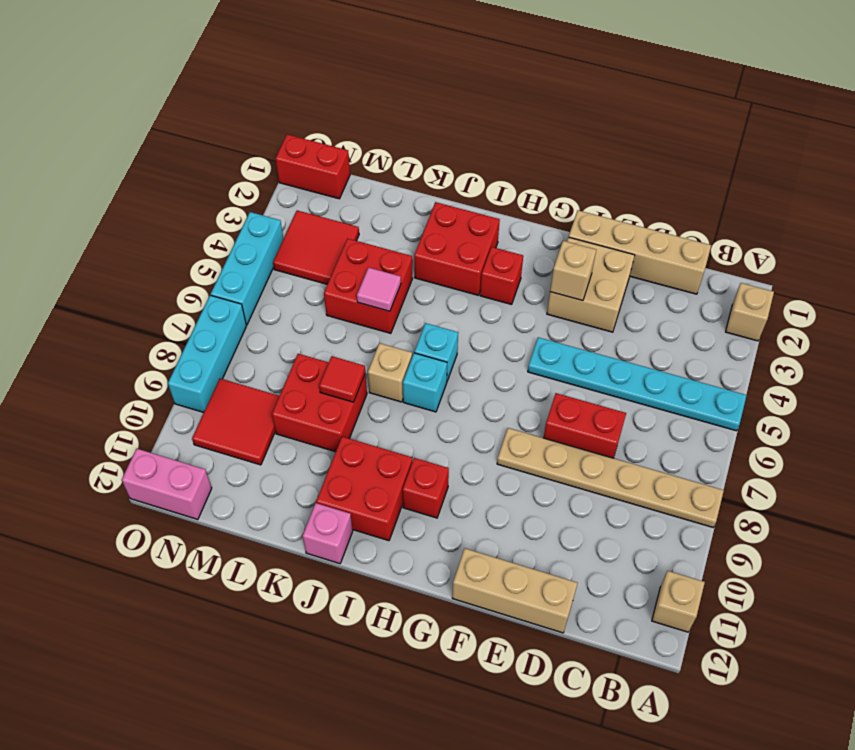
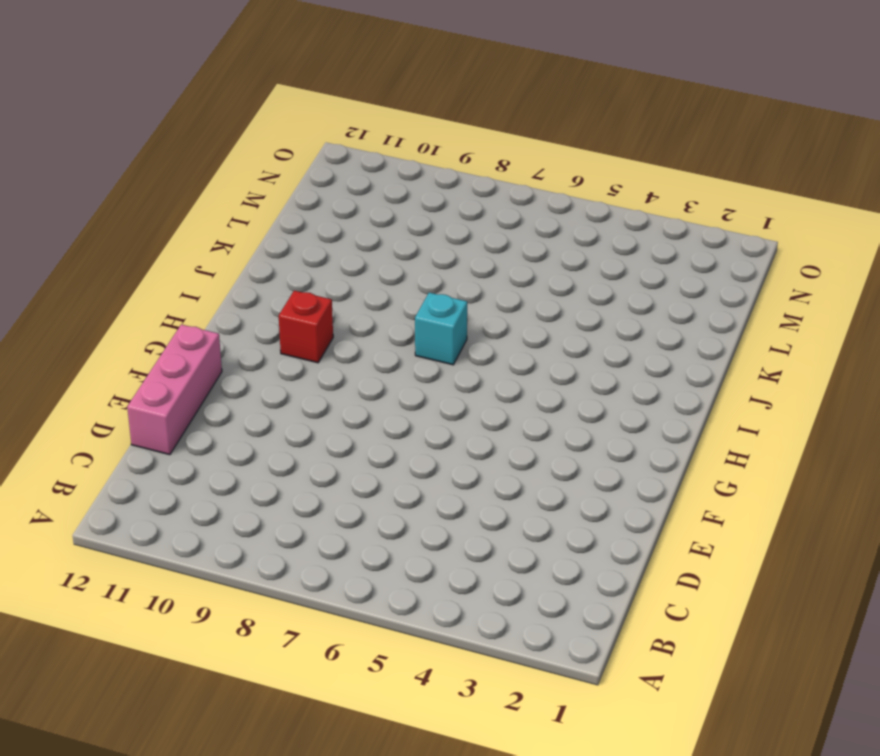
pink brick D12:F12 level 1 -> tan brick D12:F12 level 1
none -> tan brick A2 level 1
none -> cyan plate A5:F5 level 1
none -> tan plate A8:F8 level 1

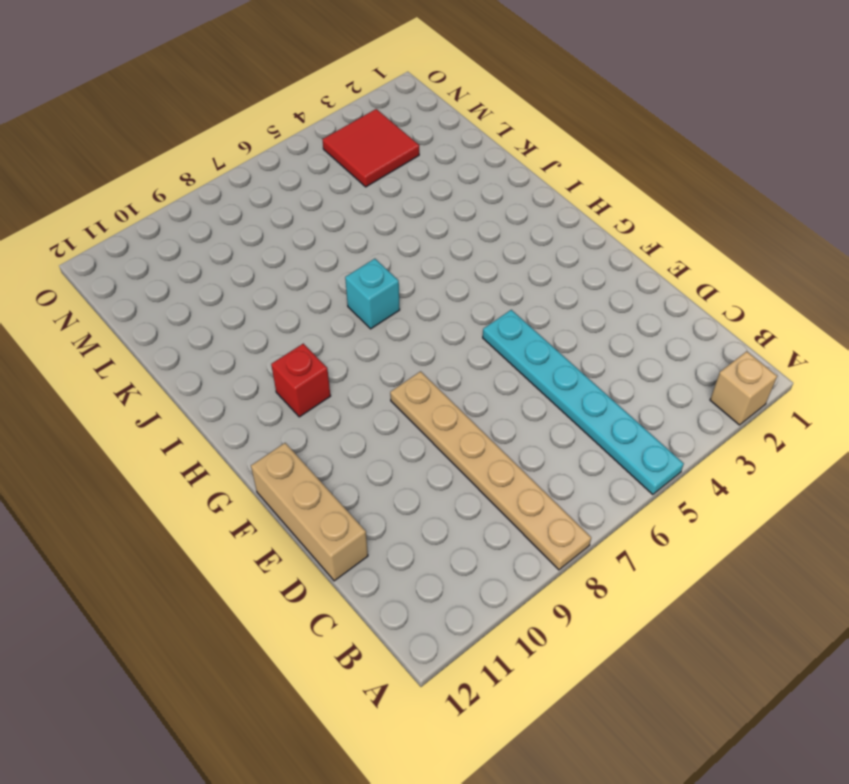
none -> tan brick A11 level 1
none -> tan brick C1:F1 level 1
none -> red brick D7:E7 level 1

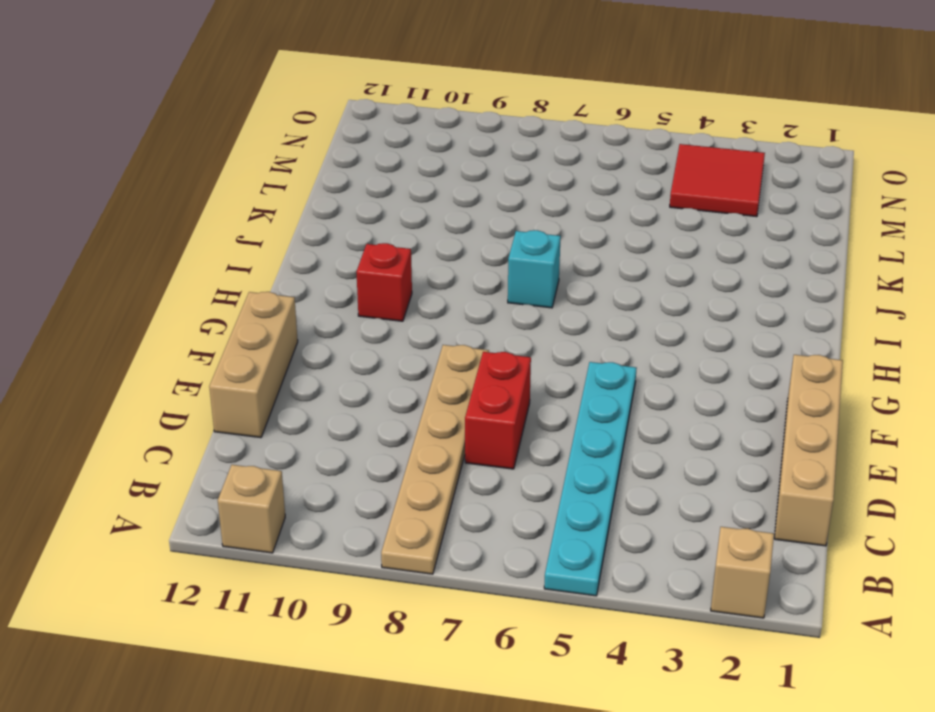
none -> tan brick E2:F3 level 1
none -> red brick H3 level 1
none -> red brick I2:J3 level 1

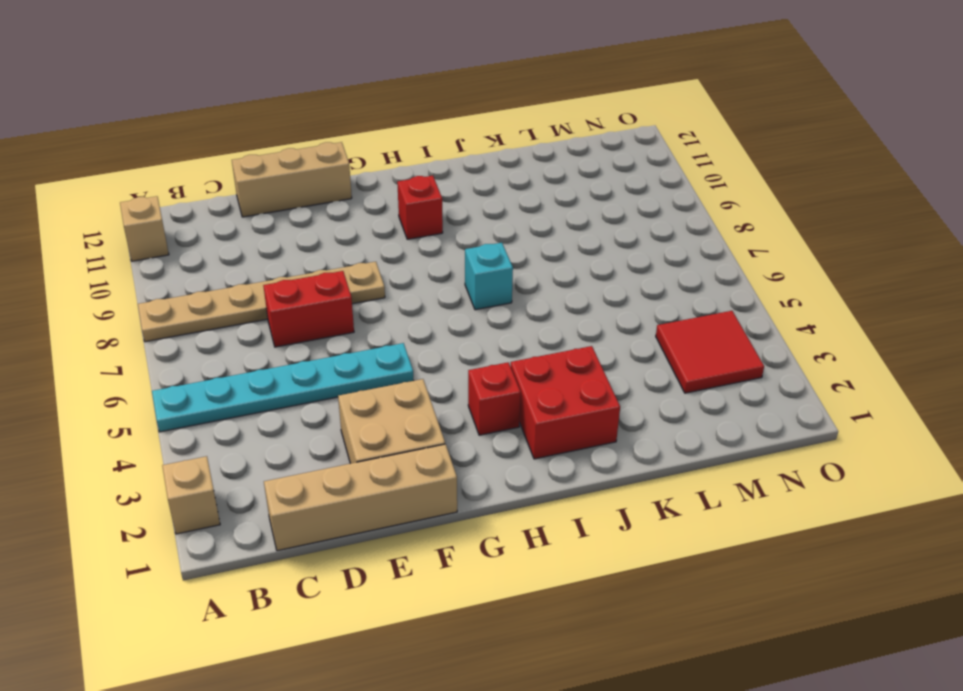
none -> cyan brick I6 level 1
none -> red brick I10:J11 level 1
none -> tan brick J7 level 1

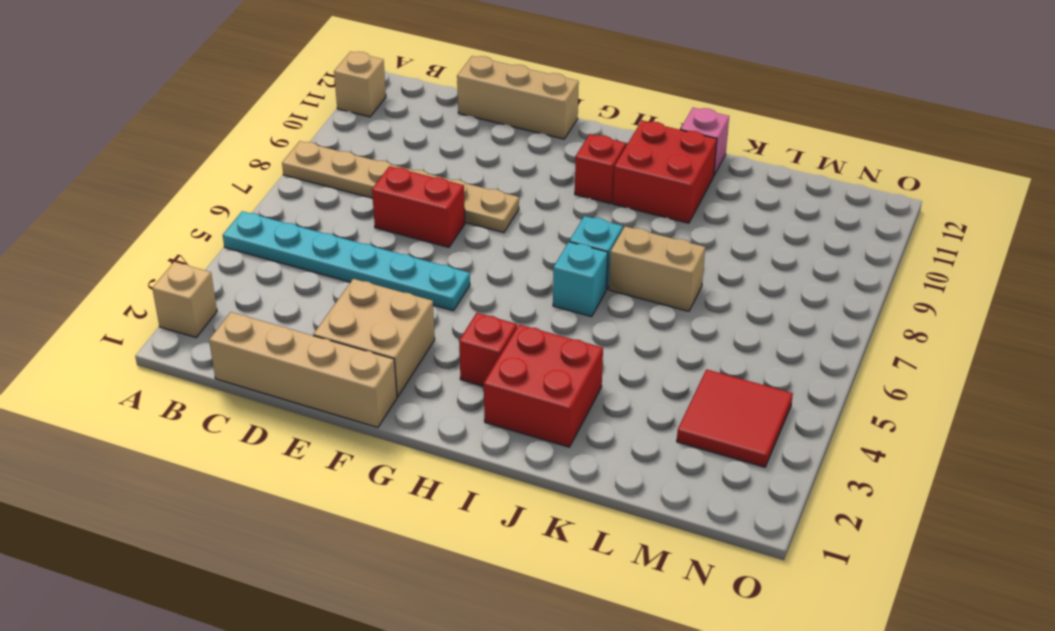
tan brick J7:K7 level 1 -> tan brick J7 level 1
none -> red brick K4:L5 level 1
none -> red brick K8:L9 level 1
none -> red tile M9:N10 level 1

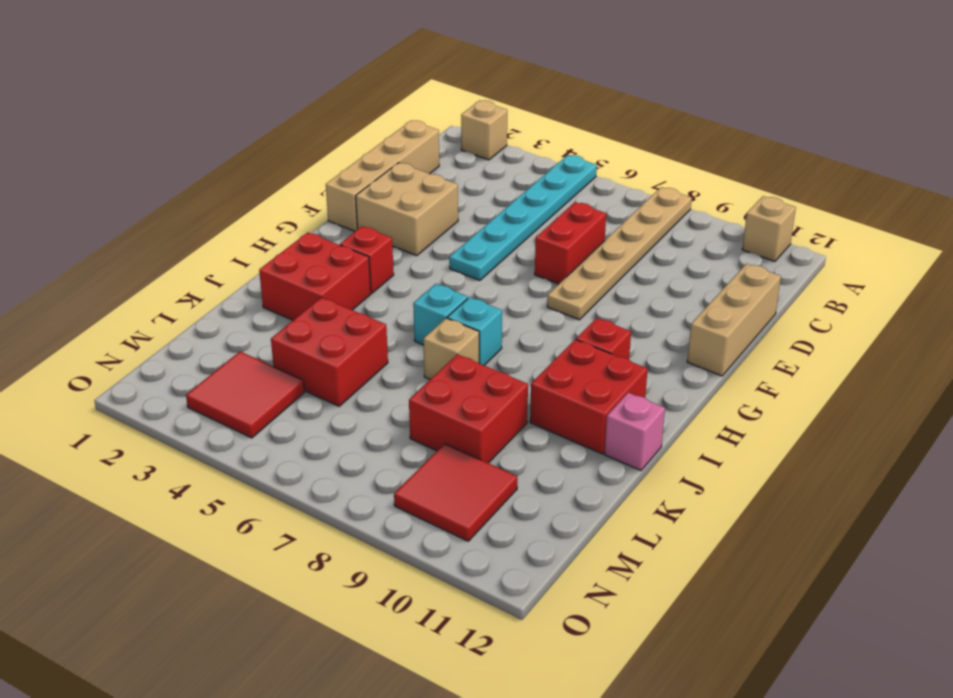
none -> red brick N1:O1 level 1
none -> pink brick N12:O12 level 1
none -> cyan brick O4:O6 level 1

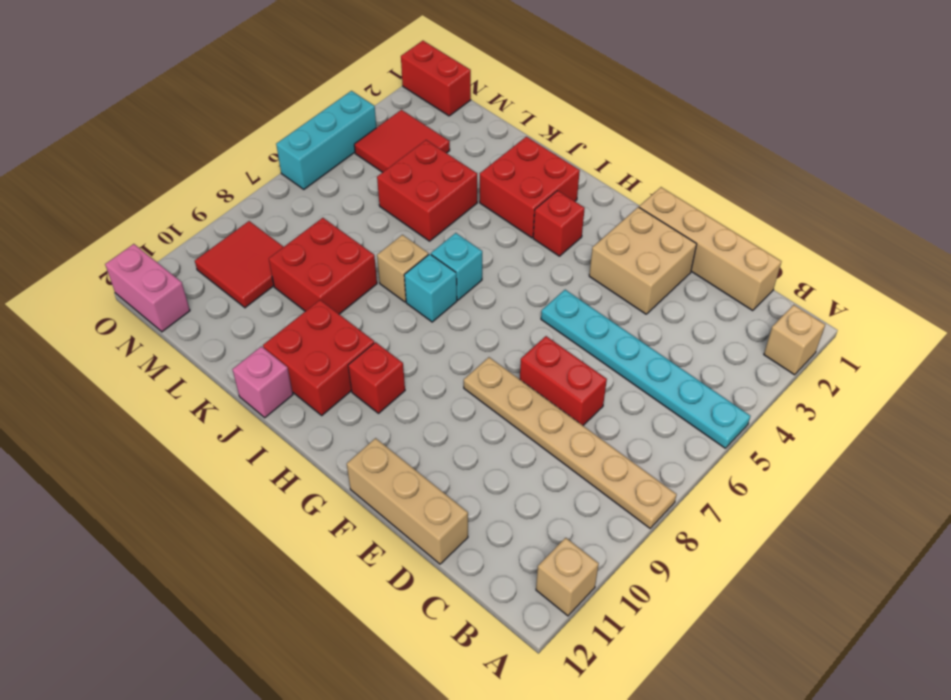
none -> cyan brick O7:O9 level 1
none -> tan brick F3 level 2
none -> pink tile K5 level 2

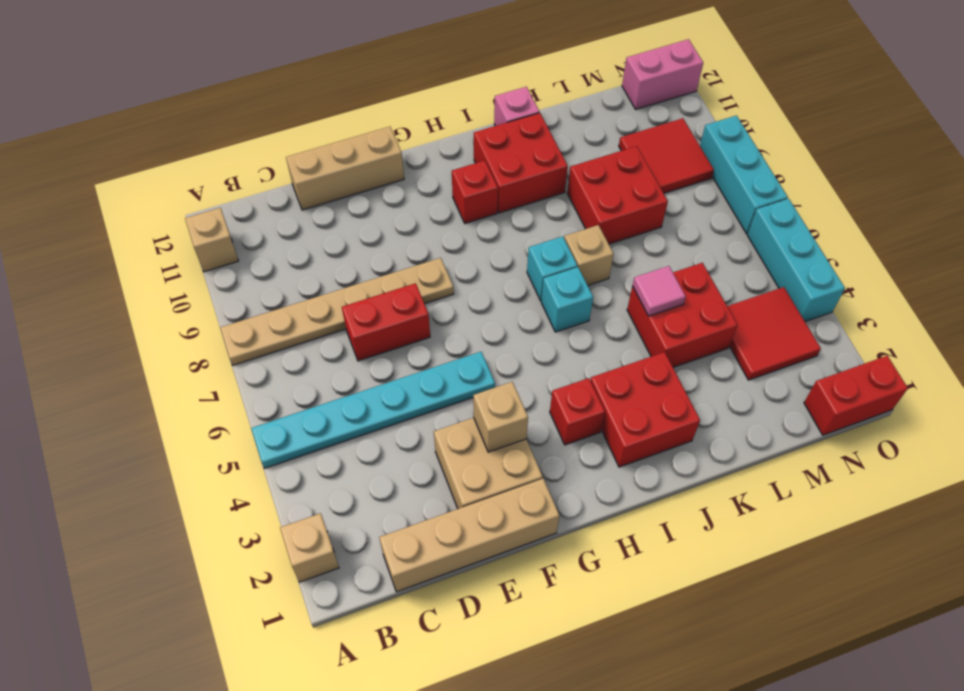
none -> red tile K8 level 2

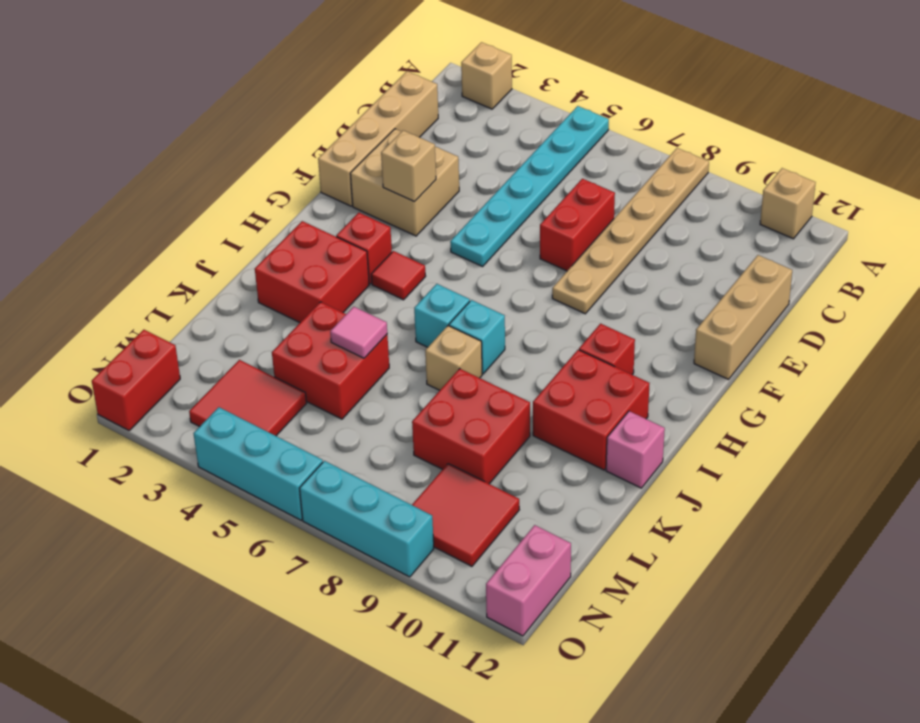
red tile H4 level 1 -> red tile K8 level 2

